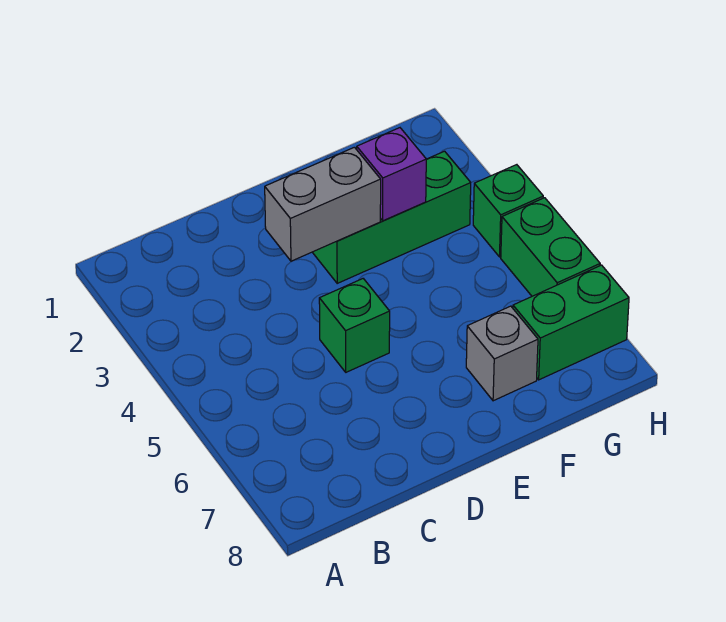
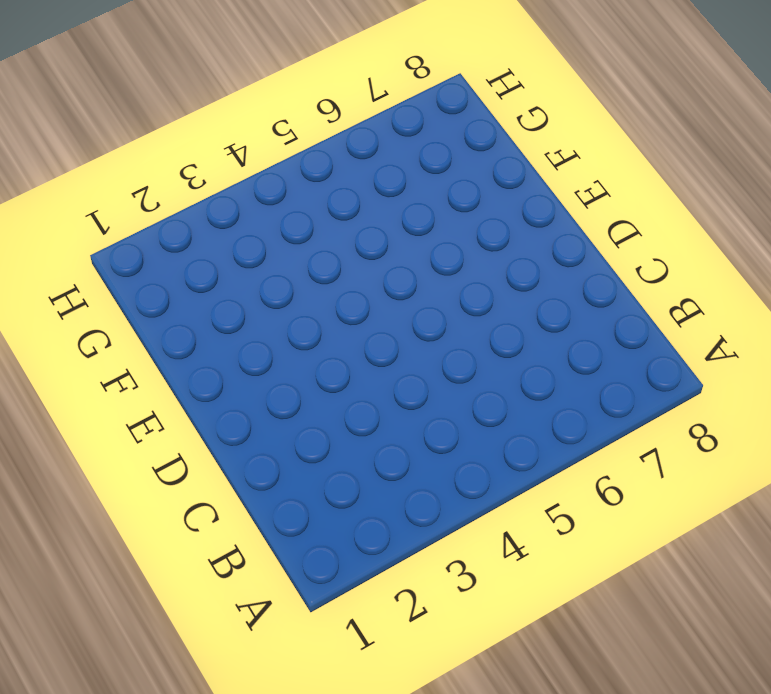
none -> green brick D5 level 1
none -> green brick E3:G3 level 1

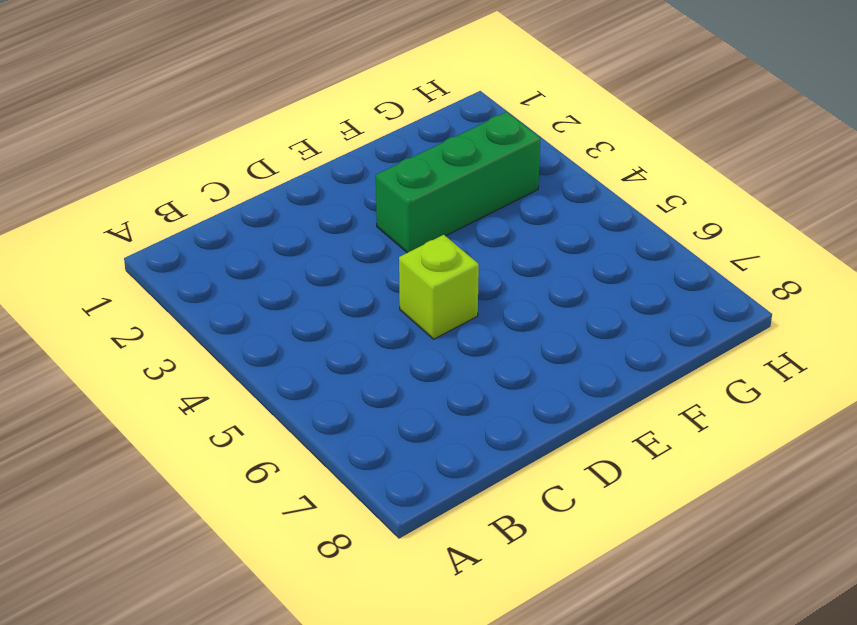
lime brick D5 level 1 -> green brick D5 level 1
none -> grey brick F7 level 1
none -> green brick G7:H7 level 1

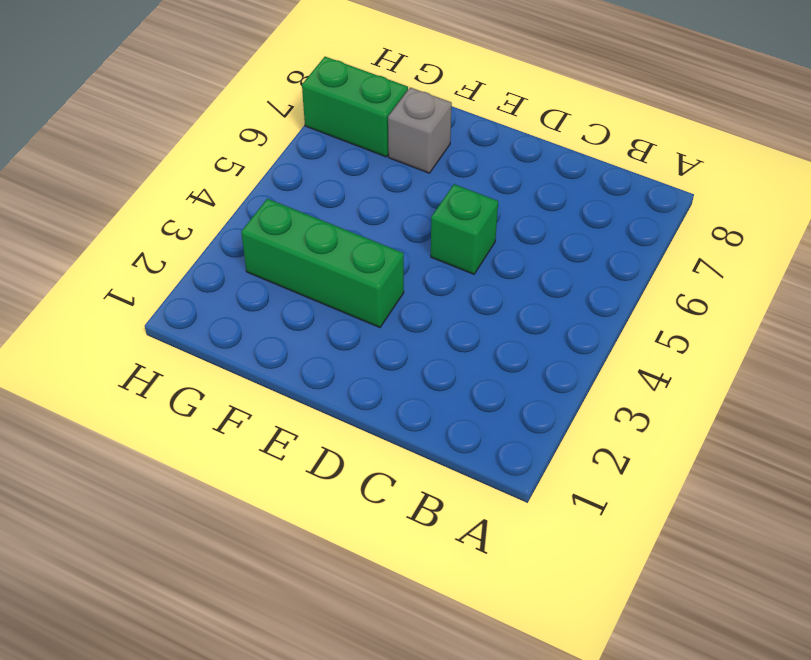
none -> green brick H4 level 1
none -> green brick H5:H6 level 1

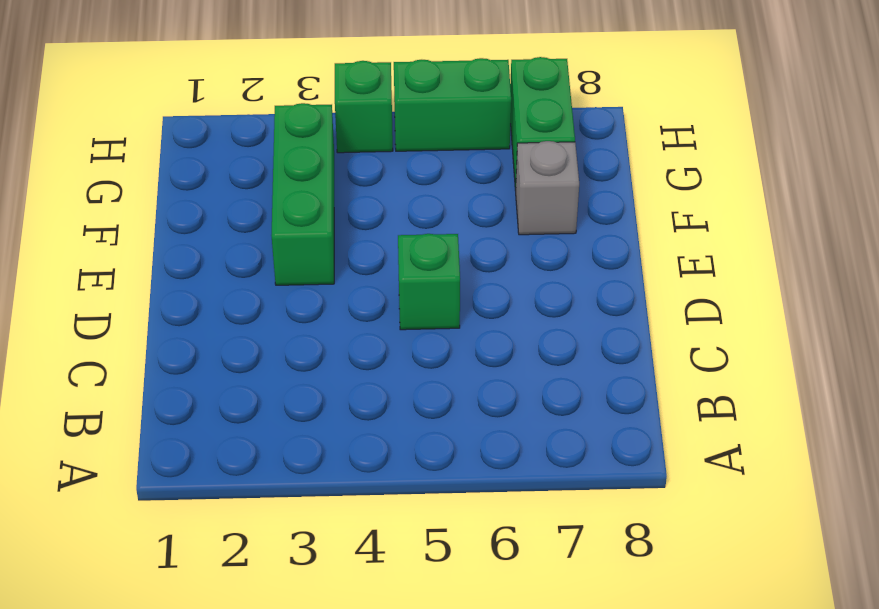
none -> grey brick D3:E3 level 2
none -> purple brick F3 level 2

